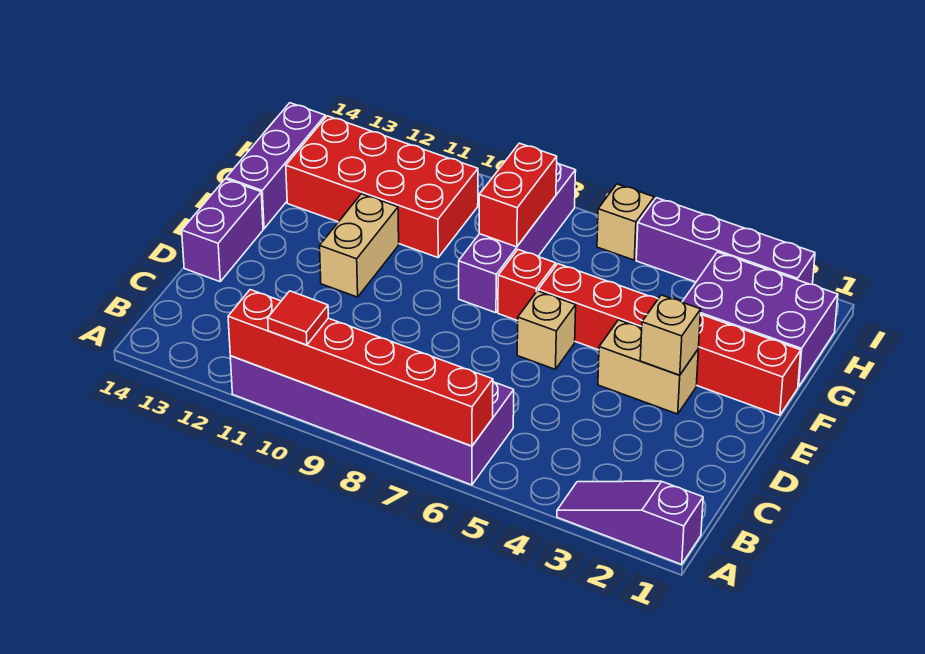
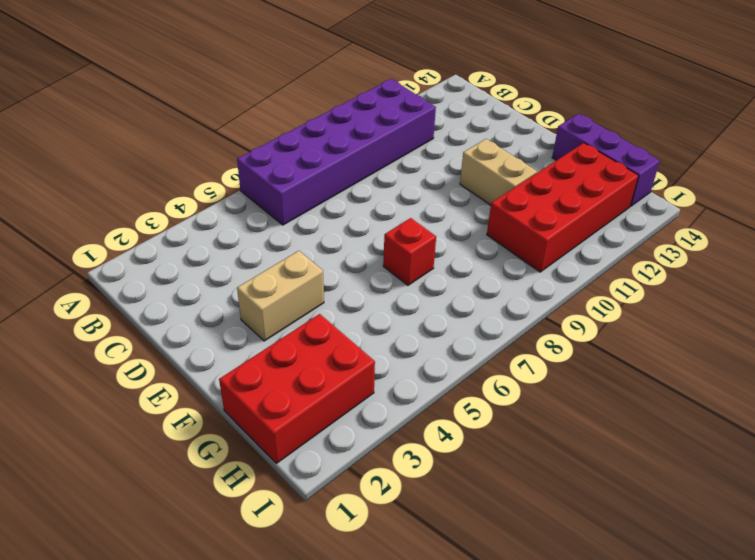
red brick G1:H3 level 1 -> purple brick G1:H3 level 1
none -> purple slope A1:A3 level 1 top 1
none -> purple brick D14:E14 level 1
none -> tan brick E6 level 1

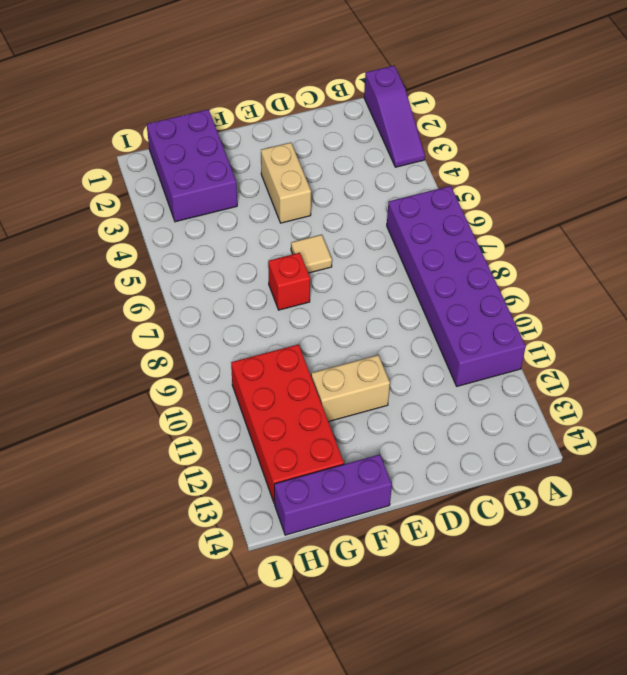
tan tile E6 level 1 -> tan brick E6 level 1
none -> purple brick D14:E14 level 1
none -> red brick F1:F6 level 1
none -> purple brick F8:I8 level 1

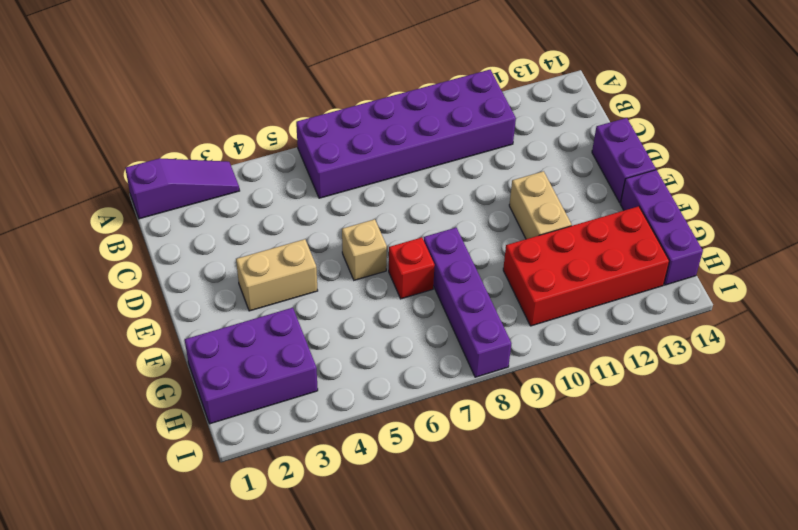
none -> red brick F1:F6 level 1
none -> purple brick I2:I5 level 1
none -> tan brick I6 level 1

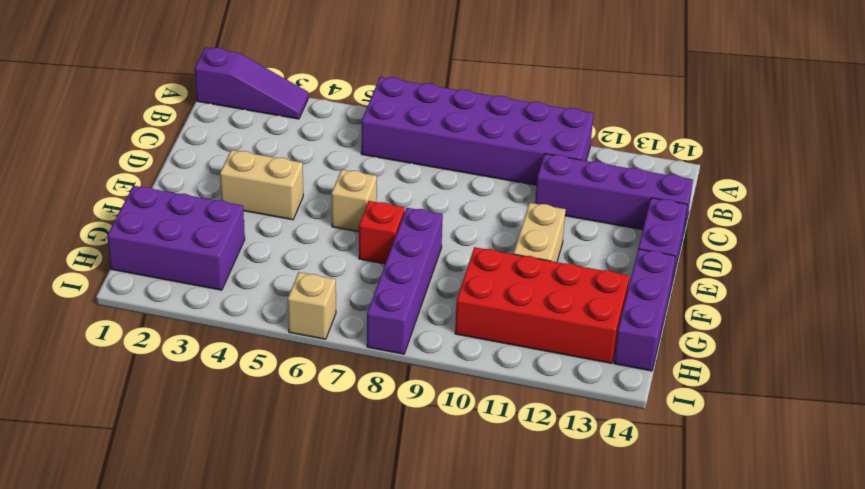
purple brick C11:C14 level 1 -> purple brick I2:I5 level 1
none -> red brick F1:F6 level 1
none -> red brick A6:A11 level 2
none -> tan brick E3 level 2

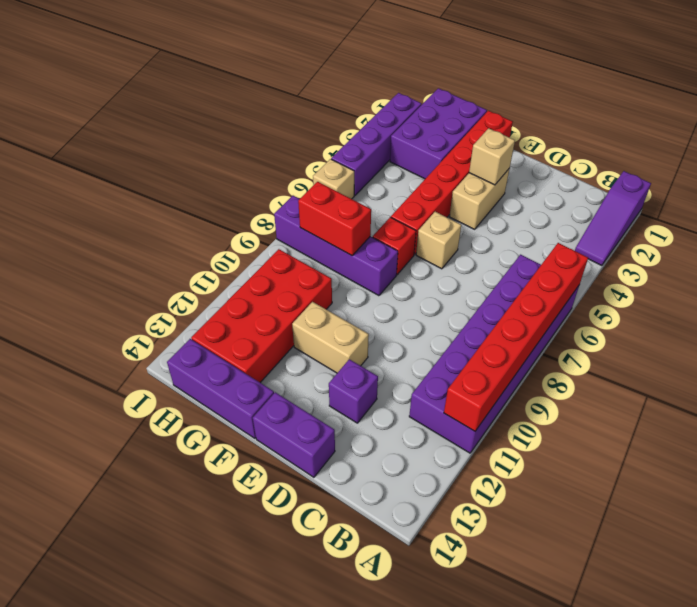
purple brick D12 level 1 -> none
none -> red tile A10 level 3

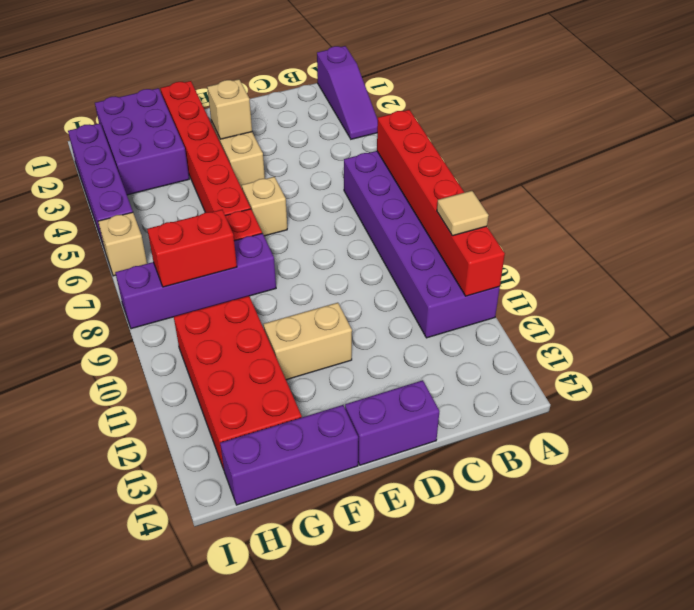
tan tile A10 level 3 -> red tile A10 level 3

